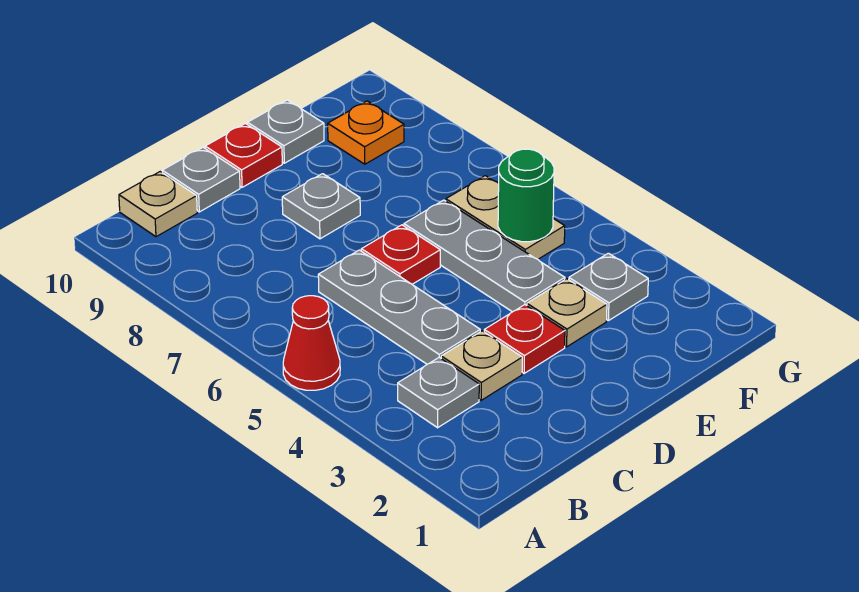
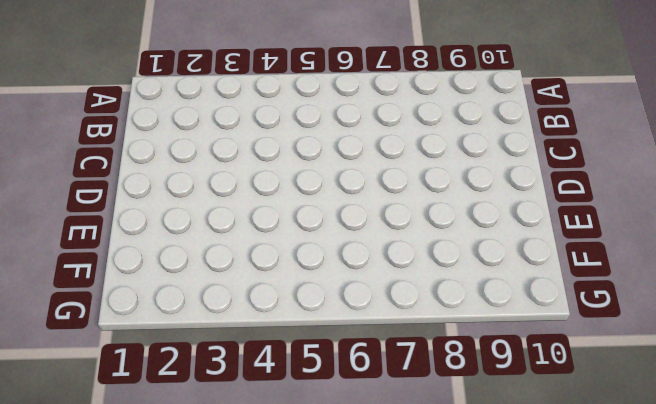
none -> red cone A5 level 1
none -> grey plate B3 level 1
none -> tan plate B10 level 1

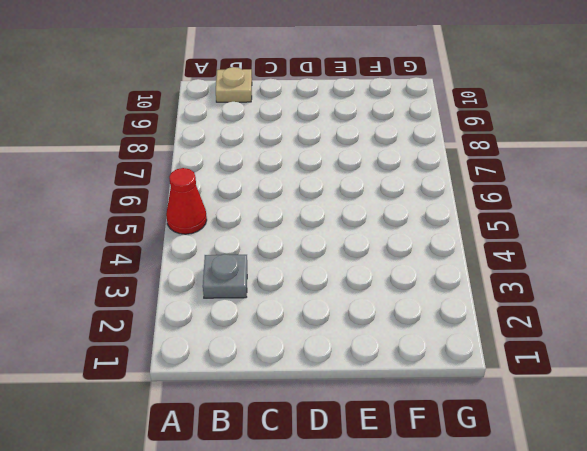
none -> tan plate C3 level 1
none -> grey plate C4:C6 level 1
none -> grey plate C10 level 1

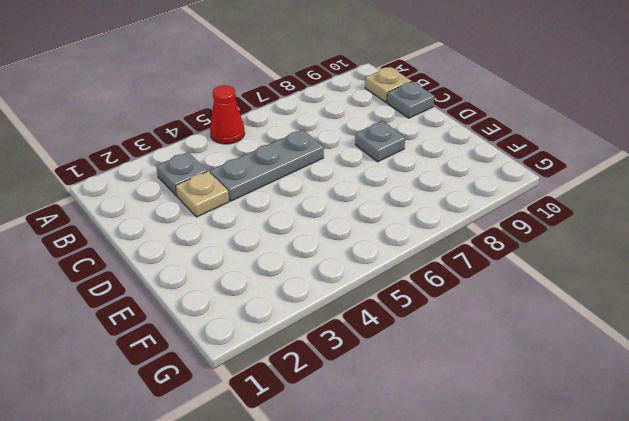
none -> red plate D3 level 1
none -> red plate D6 level 1
none -> red plate D10 level 1

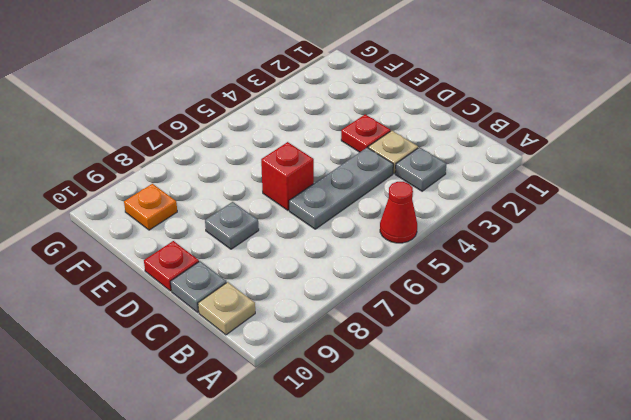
red brick D6 level 1 -> red plate D6 level 1
none -> tan plate E3 level 1
none -> grey plate E4:E6 level 1
none -> grey plate E10 level 1

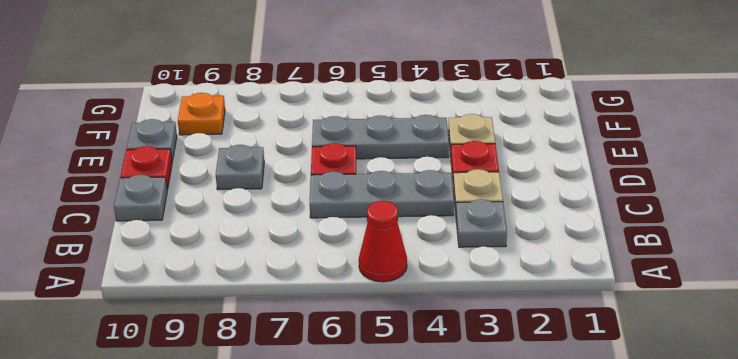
none -> tan plate B10 level 1
none -> grey plate F3 level 1
none -> tan plate F5:F6 level 1

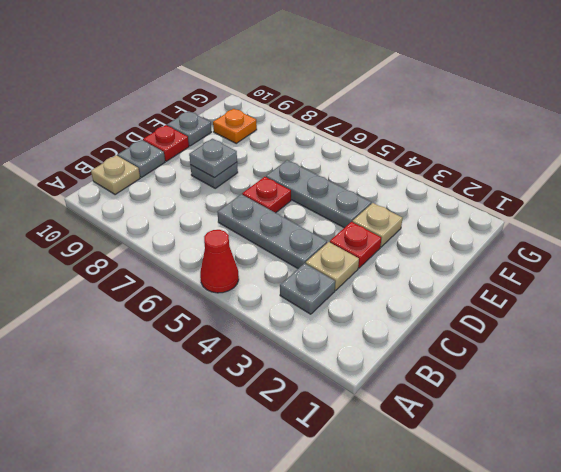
grey plate D8 level 2 -> grey plate F3 level 1
none -> tan plate F5:F6 level 1
none -> green round brick F5 level 2

